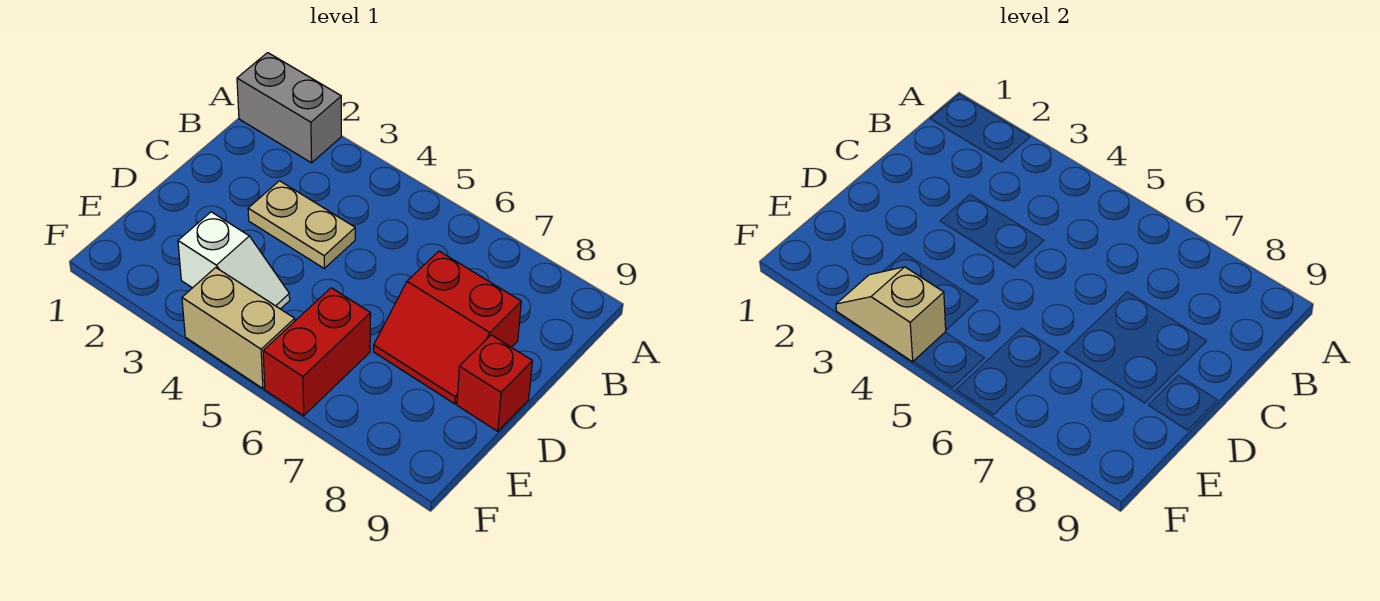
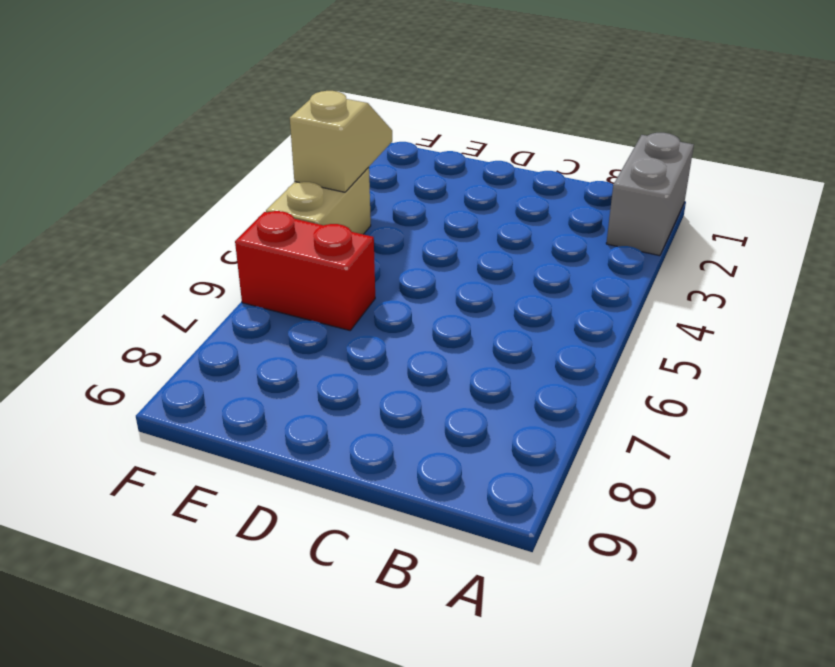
none -> tan plate C3:C4 level 1
none -> red slope C7:D8 level 1 top C

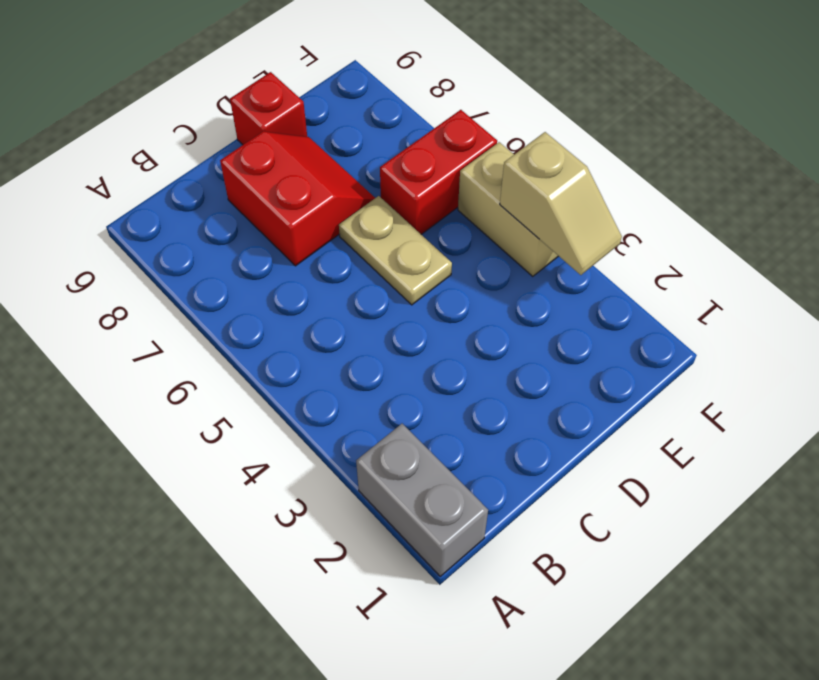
tan plate D5:D6 level 1 -> tan plate C3:C4 level 1
none -> white slope E3:E4 level 1 top 3

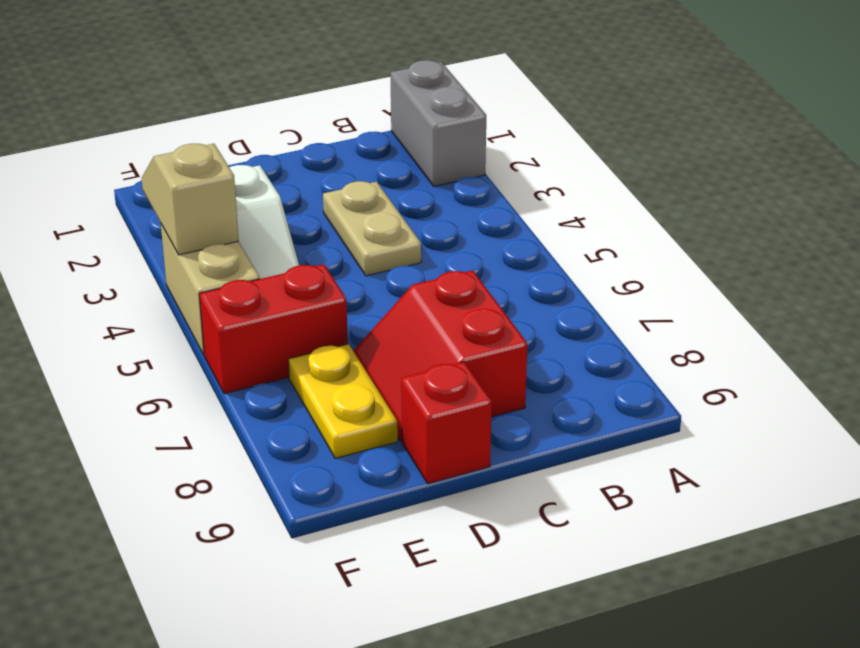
yellow plate E7:E8 level 1 -> none

